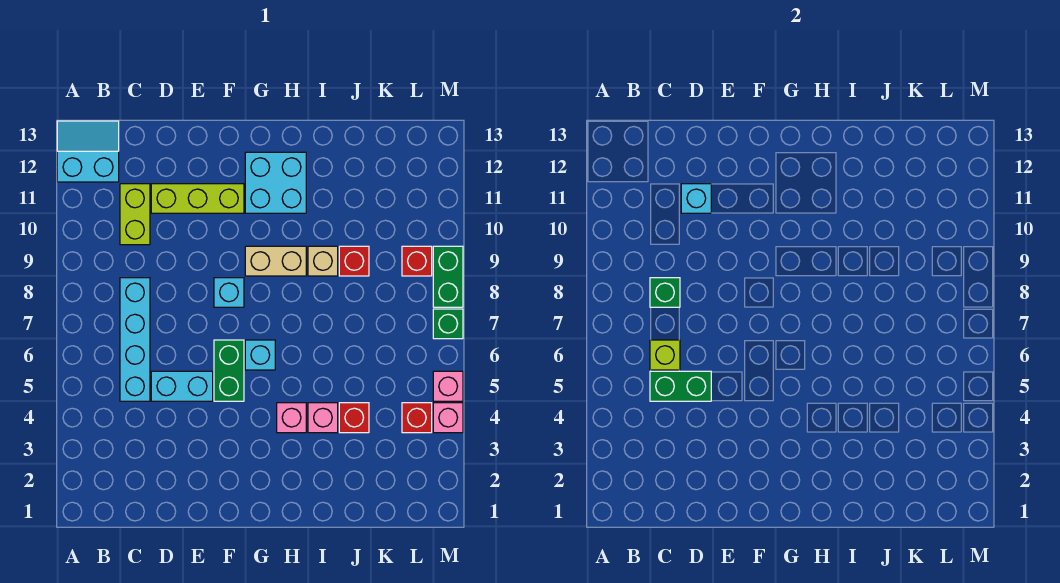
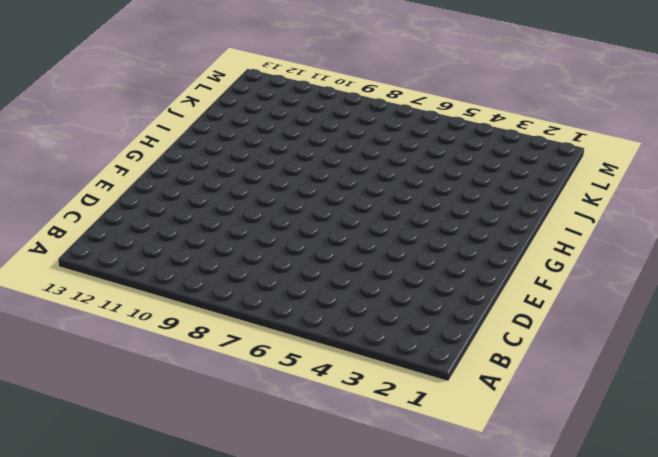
none -> cyan slope A12:B13 level 1 top 12
none -> cyan brick C5:C8 level 1
none -> lime brick C10:C11 level 1

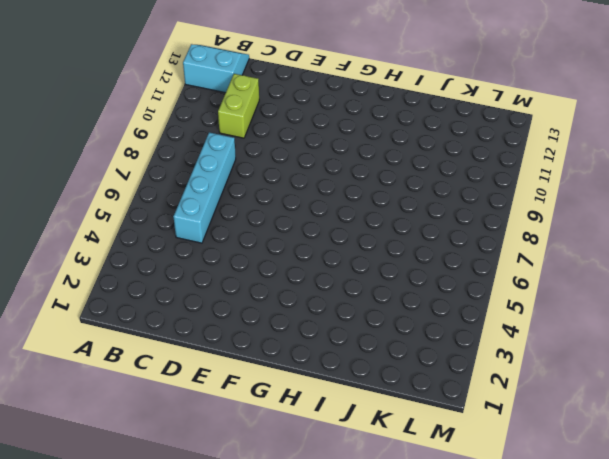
none -> cyan brick D5:E5 level 1
none -> lime brick D11:F11 level 1
none -> green brick F5:F6 level 1

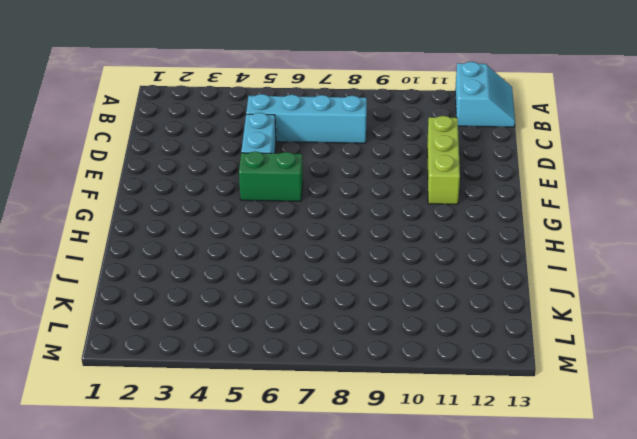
none -> lime brick C10:C11 level 1
none -> cyan brick F8 level 1
none -> cyan brick G6 level 1

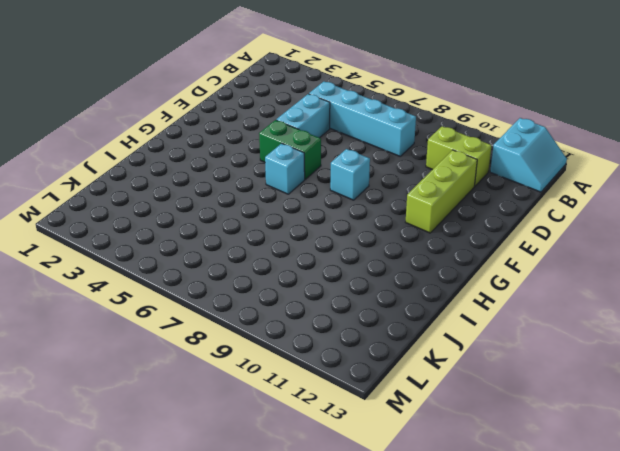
none -> tan brick G9:H9 level 1
none -> cyan brick G11:H12 level 1
none -> pink brick H4 level 1

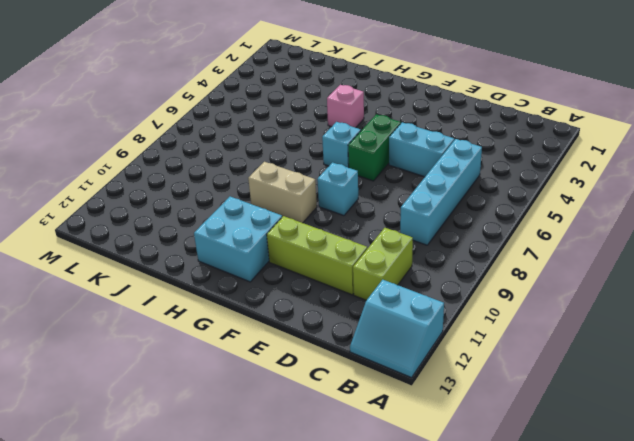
none -> pink brick I4 level 1
none -> tan brick I9 level 1
none -> red brick J4 level 1

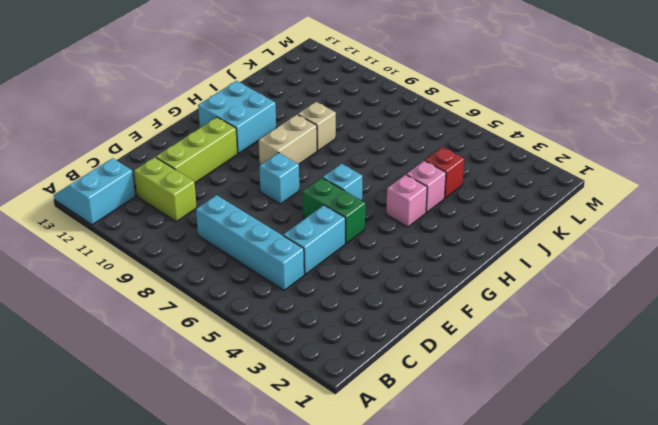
none -> red brick J9 level 1
none -> red brick L4 level 1
none -> red brick L9 level 1

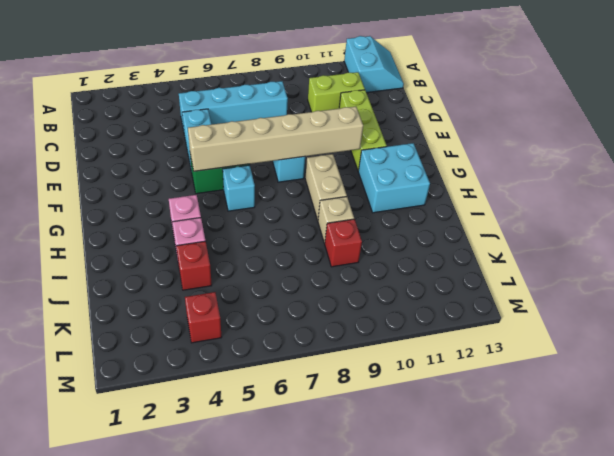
tan brick F5:F10 level 2 -> none
none -> red brick L9 level 1
none -> pink brick M4 level 1
none -> pink brick M5 level 1

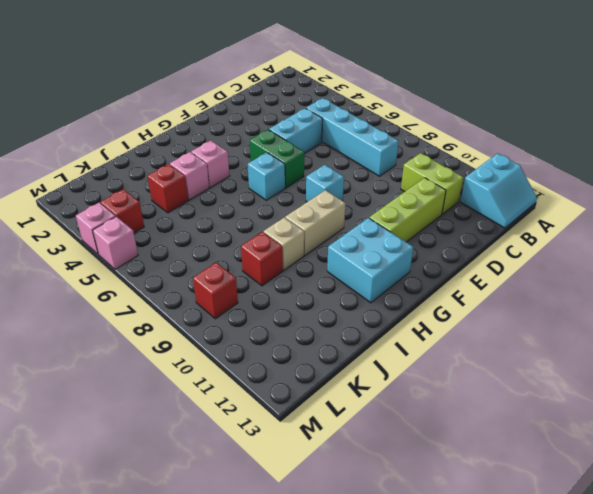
none -> green brick M7 level 1
none -> green brick M8:M9 level 1
none -> green brick C5:D5 level 2

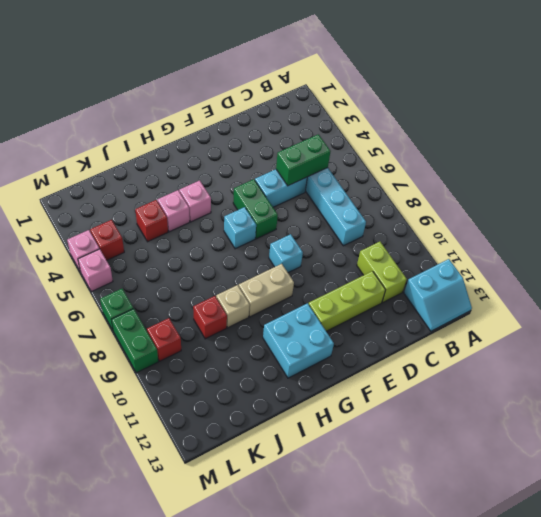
none -> lime brick C6 level 2
none -> green brick C8 level 2
none -> cyan brick D11 level 2

